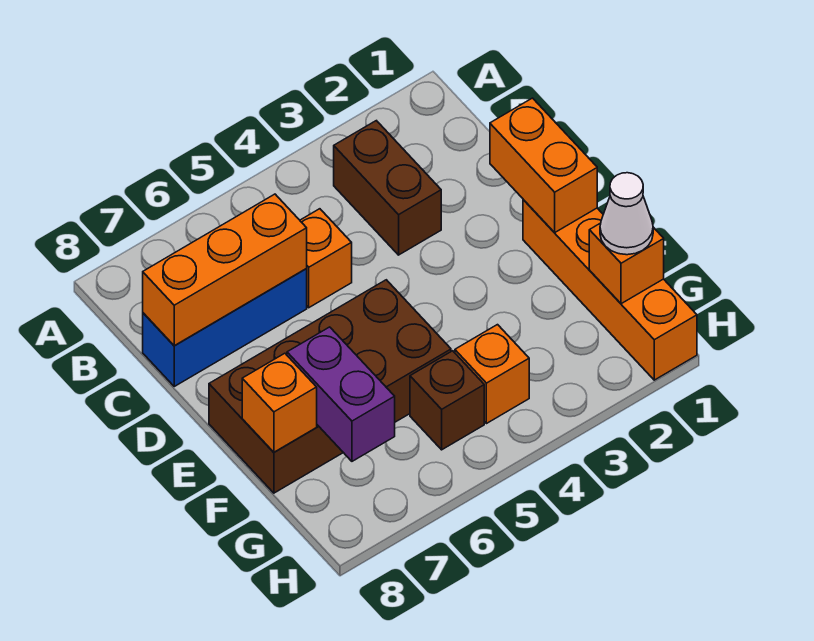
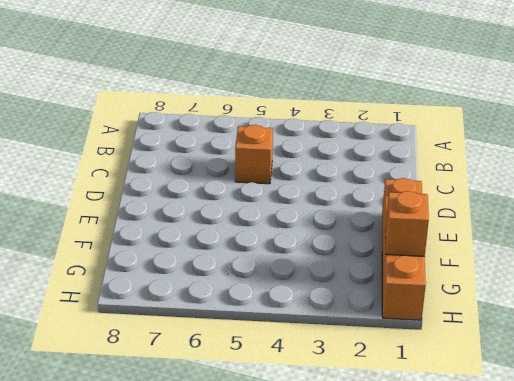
none -> brown brick B3:C3 level 1
none -> blue brick C6:C8 level 1
none -> brown brick E5:F8 level 1

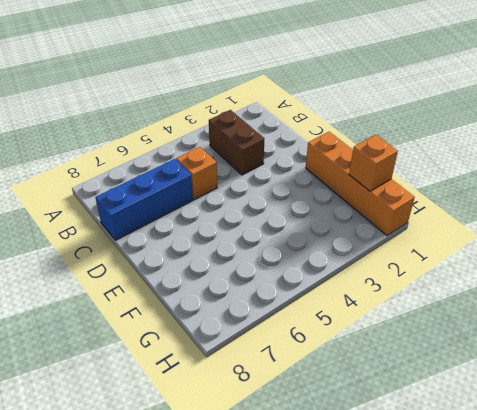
none -> brown brick E5:F8 level 1
none -> orange brick G4 level 1
none -> brown brick G5 level 1

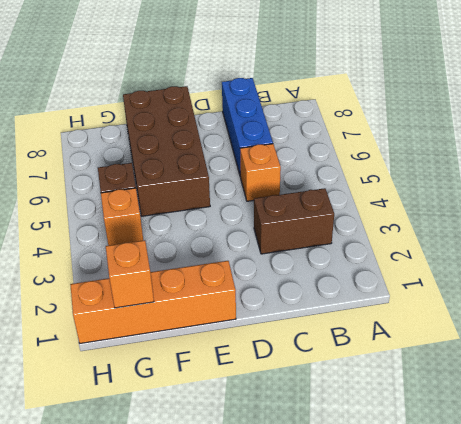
none -> orange brick C6:C8 level 2
none -> orange brick D1:E1 level 2
none -> purple brick F7:G7 level 2

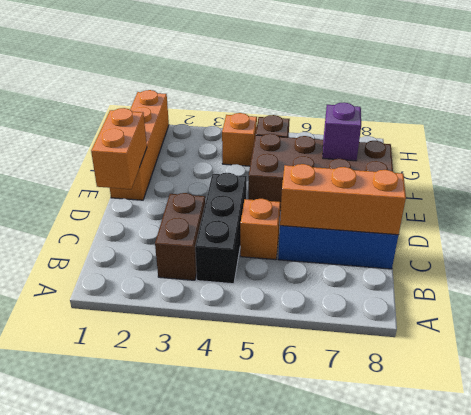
black brick B4:D4 level 1 -> none
purple brick F7 level 2 -> purple brick F7:G7 level 2
none -> orange brick F8 level 2
none -> orange brick G1 level 2
none -> white cone G1 level 3

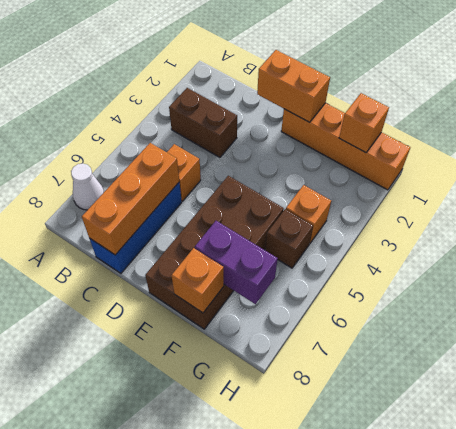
white cone A7 level 1 -> white cone G1 level 3

